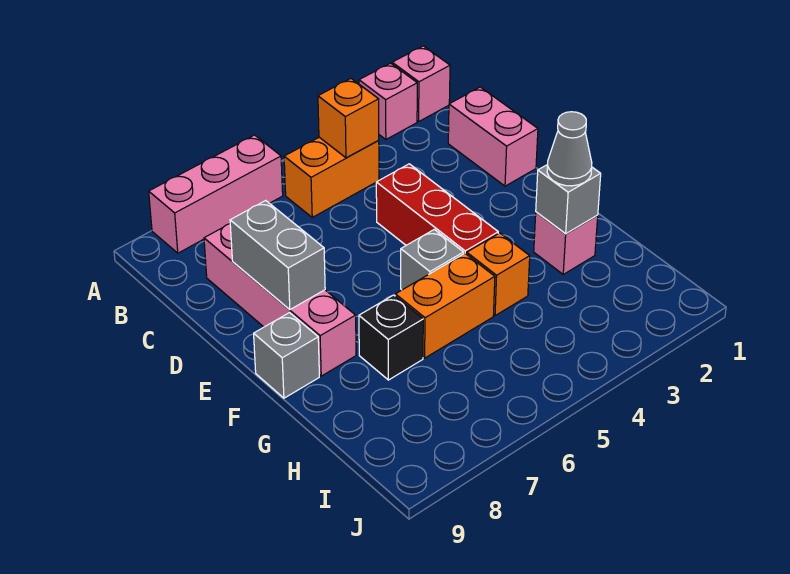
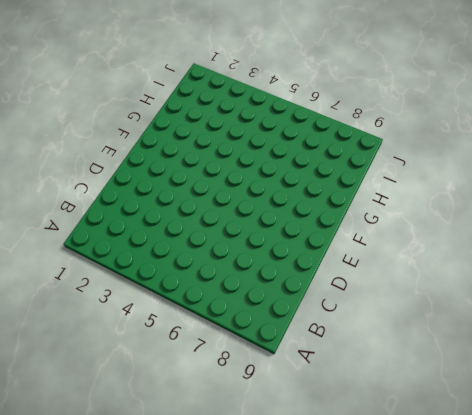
none -> pink brick A1 level 1
none -> pink brick A2 level 1
none -> pink brick A6:A8 level 1

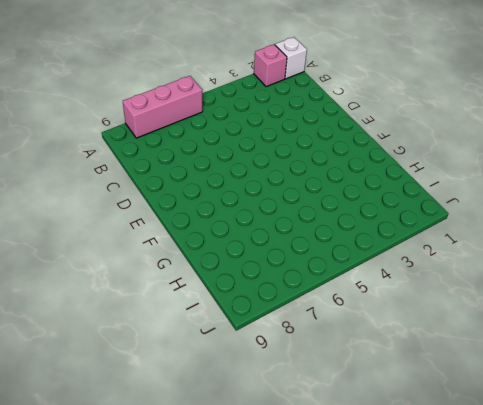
white brick A1 level 1 -> pink brick A1 level 1
none -> orange brick B4:B5 level 1
none -> pink brick C1:D1 level 1
none -> pink brick C8:F8 level 1

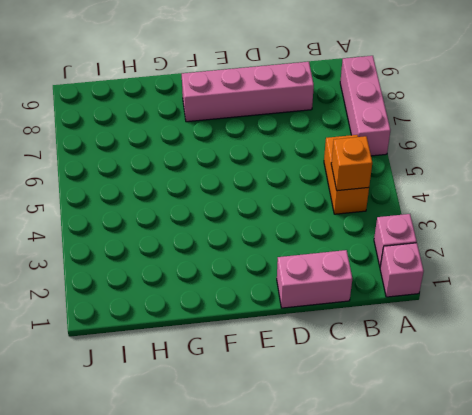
none -> red brick D4:F4 level 1
none -> grey brick F5 level 1
none -> grey brick F9 level 1

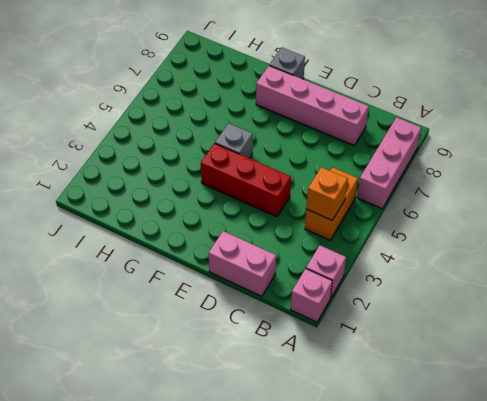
none -> pink brick G2 level 1
none -> orange brick G4 level 1
none -> orange brick G5:G6 level 1

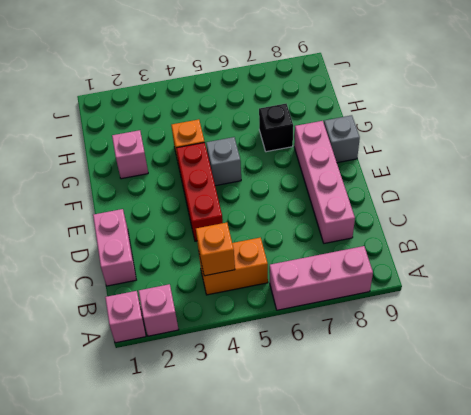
none -> orange brick G5:G6 level 1
none -> grey brick D8:E8 level 2
none -> grey brick G2 level 2

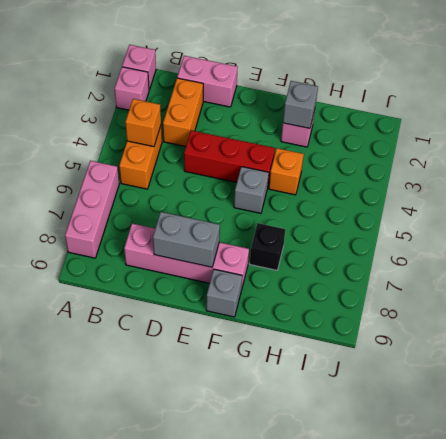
orange brick C2:C3 level 1 -> orange brick G5:G6 level 1
none -> grey cone G2 level 3

